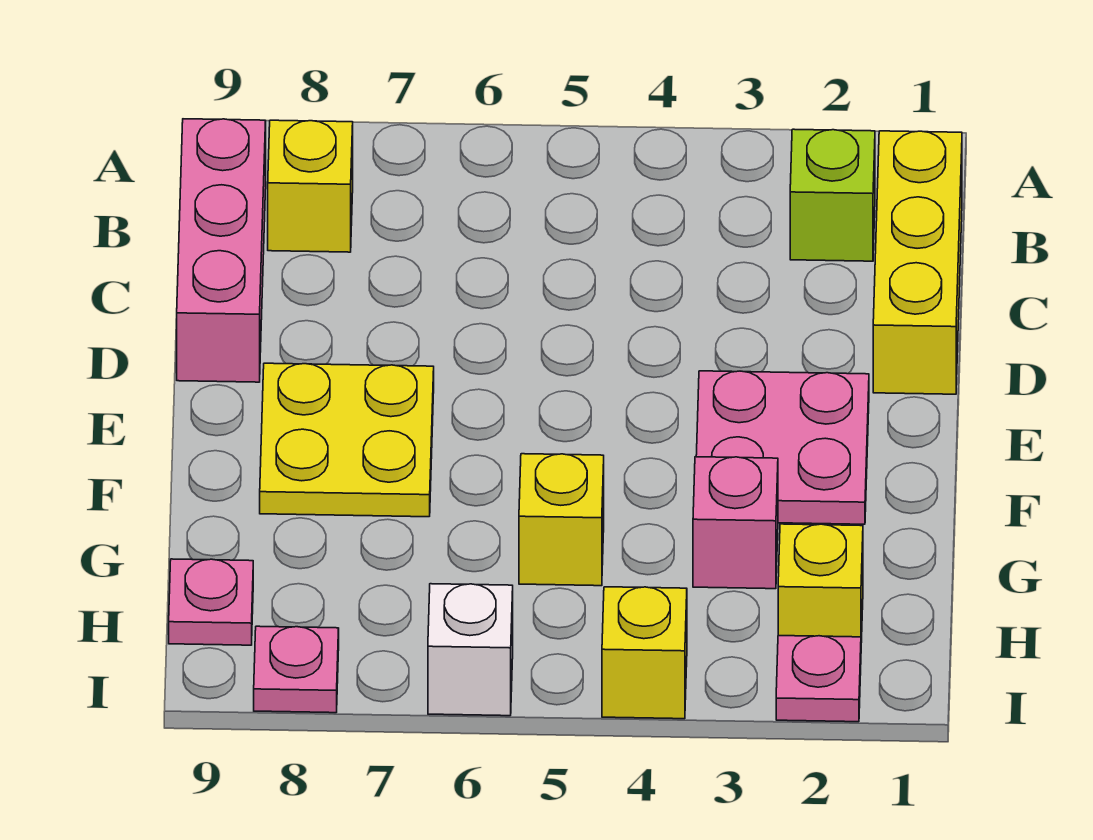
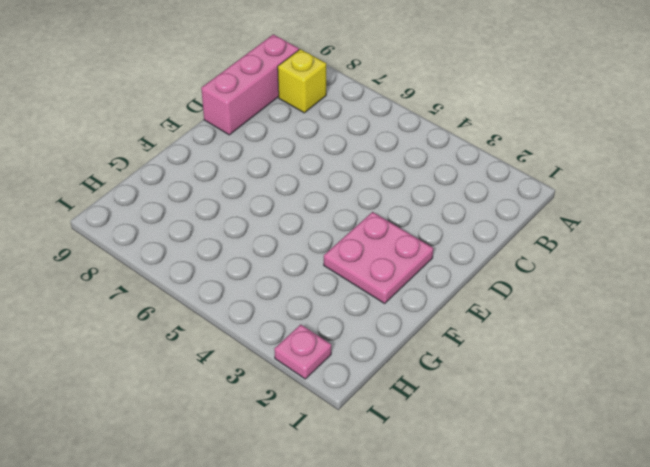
none -> yellow brick B1:D1 level 1
none -> lime brick B2 level 1
none -> yellow plate E7:F8 level 1

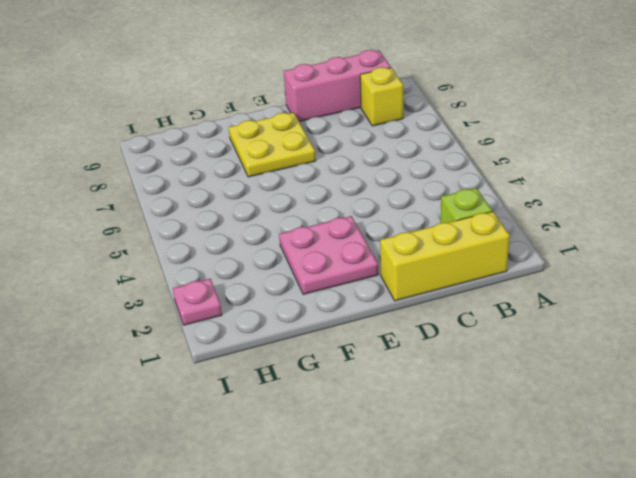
none -> pink brick G3 level 1
none -> yellow brick G5 level 1
none -> yellow brick H2 level 1

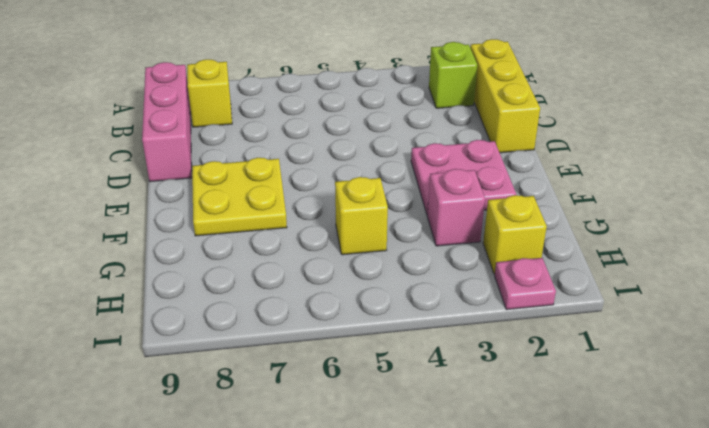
none -> pink plate H9 level 1
none -> yellow brick I4 level 1
none -> white brick I6 level 1

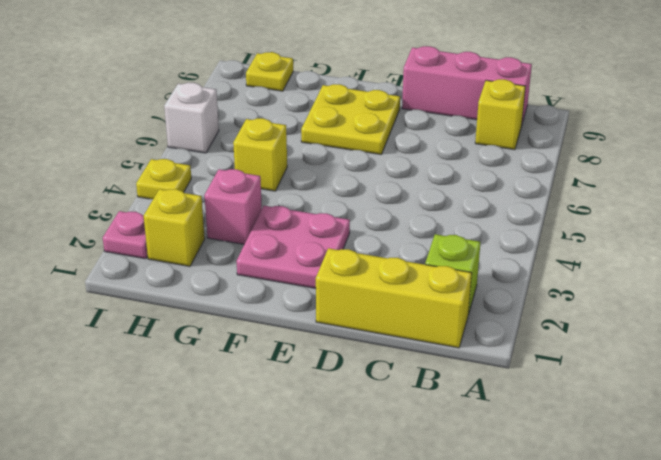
yellow plate H9 level 1 -> pink plate H9 level 1
yellow plate I4 level 1 -> yellow brick I4 level 1
none -> pink plate I8 level 1

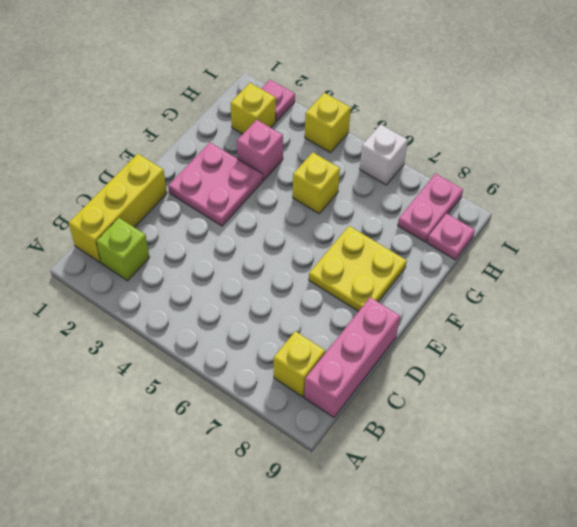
pink plate H8:I8 level 1 -> pink plate I8 level 1

